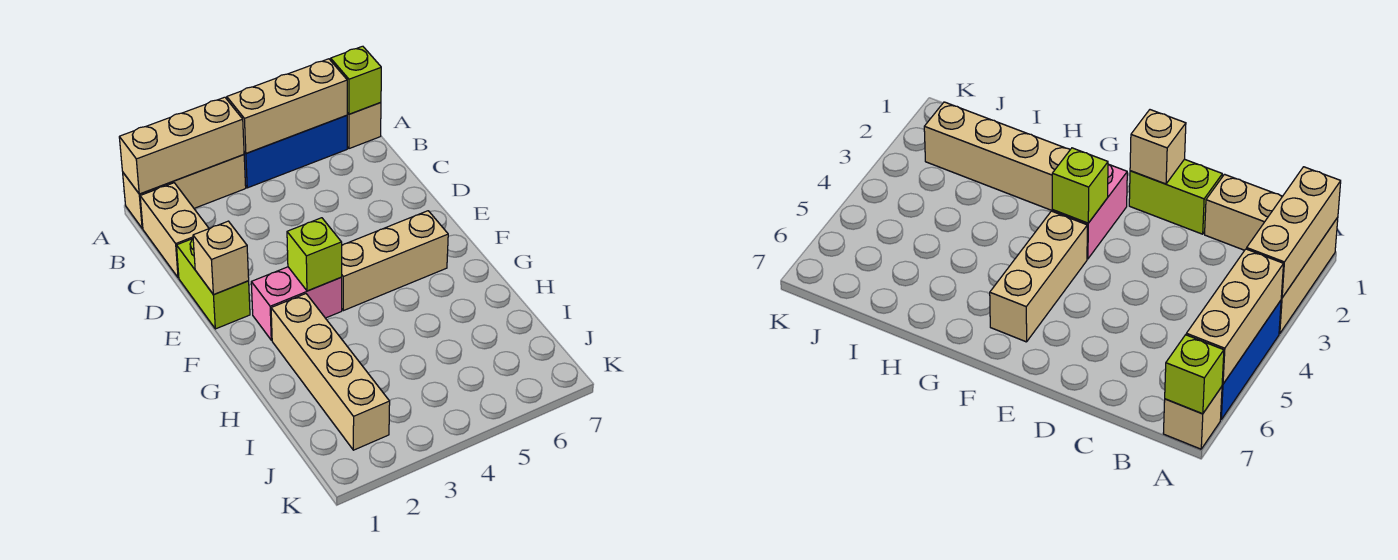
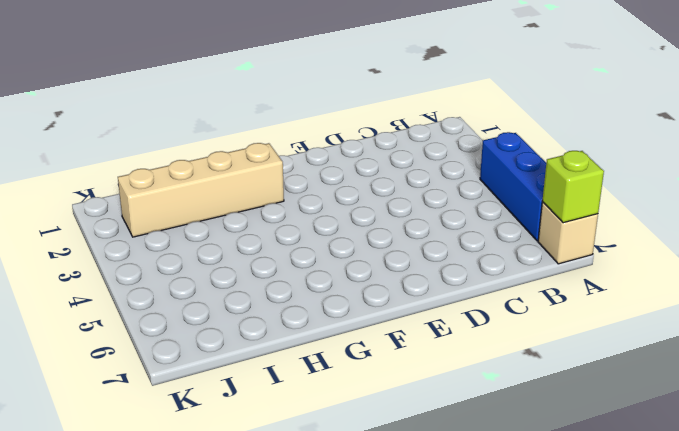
none -> tan brick A1:A3 level 1
none -> tan brick B1:C1 level 1
none -> lime brick D1:E1 level 1

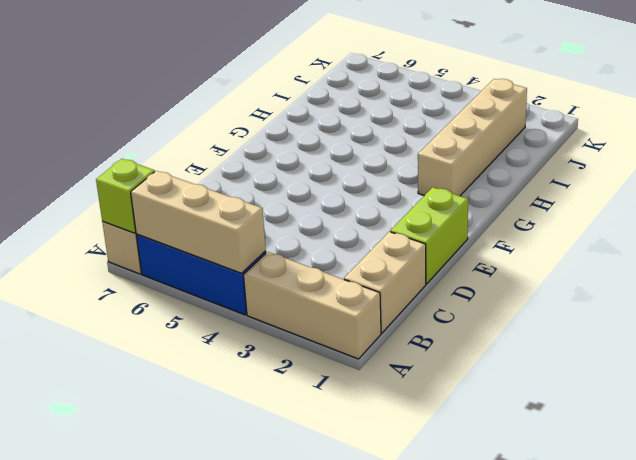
none -> pink brick F2:F3 level 1
none -> tan brick F4:F6 level 1
none -> tan brick A1:A3 level 2

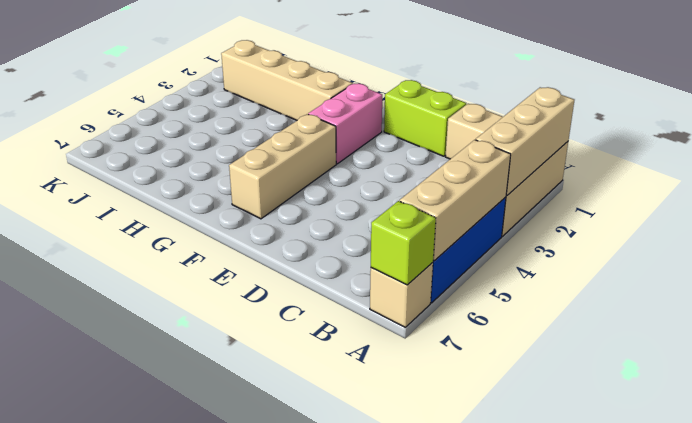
none -> tan brick E1 level 2
none -> lime brick F3 level 2

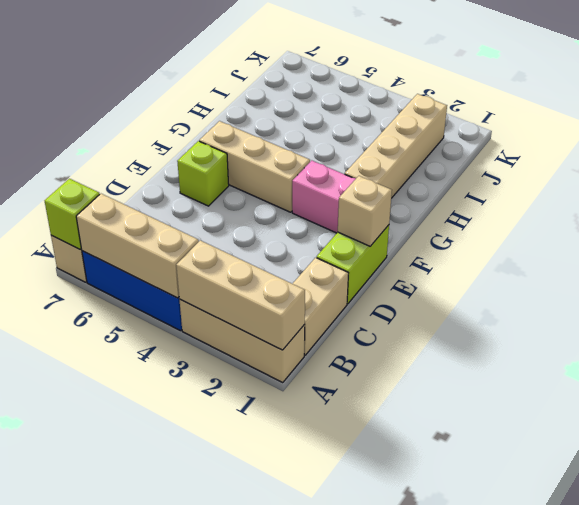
lime brick E6 level 1 -> lime brick F3 level 2

